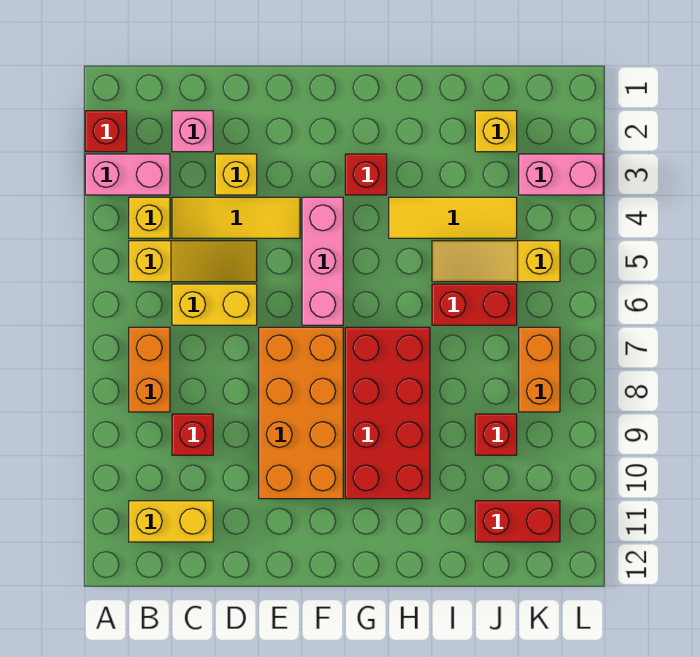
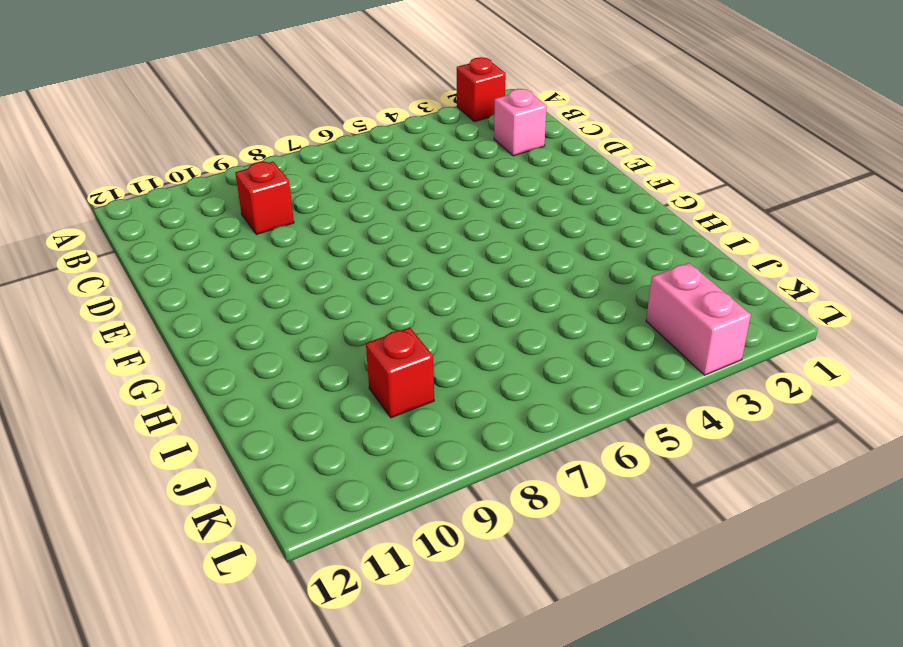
none -> pink brick A3:B3 level 1
none -> yellow brick B4 level 1
none -> yellow slope B5:D5 level 1 top B

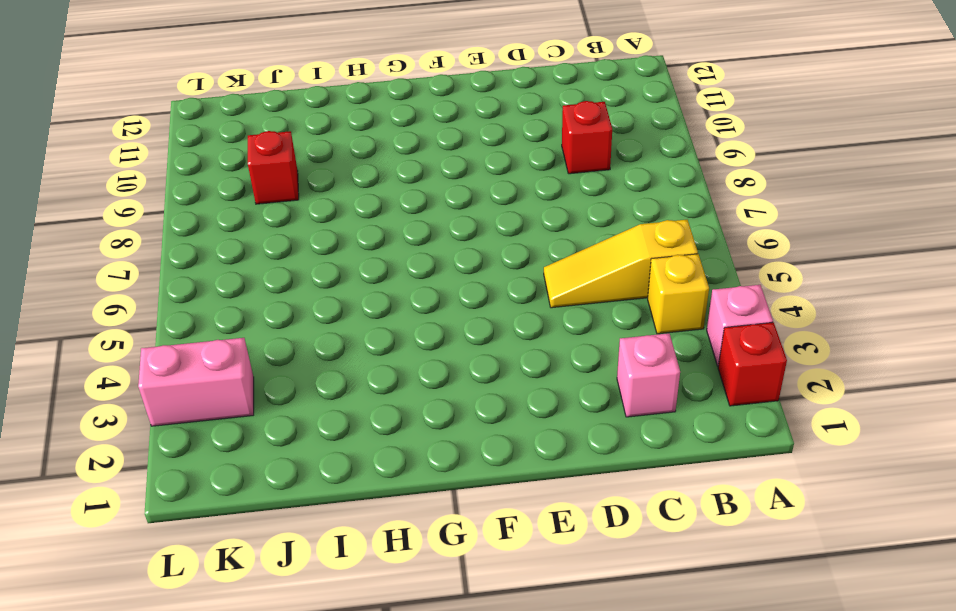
pink brick A3 level 1 -> pink brick A3:B3 level 1
none -> orange brick B7:B8 level 1
none -> yellow brick B11:C11 level 1
none -> yellow tile C4:E4 level 1

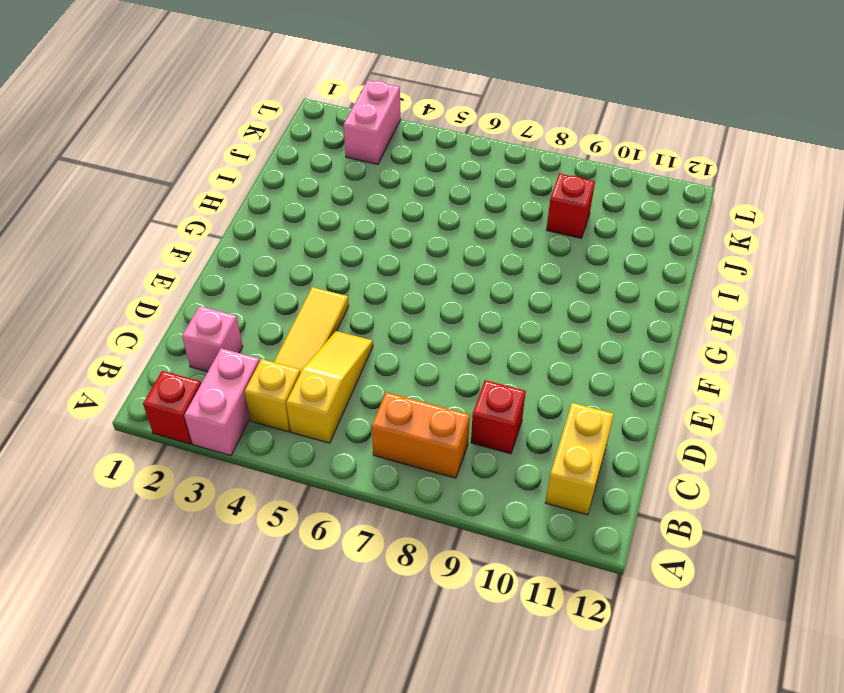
none -> yellow brick C6:D6 level 1
none -> yellow brick D3 level 1
none -> orange brick E7:F10 level 1

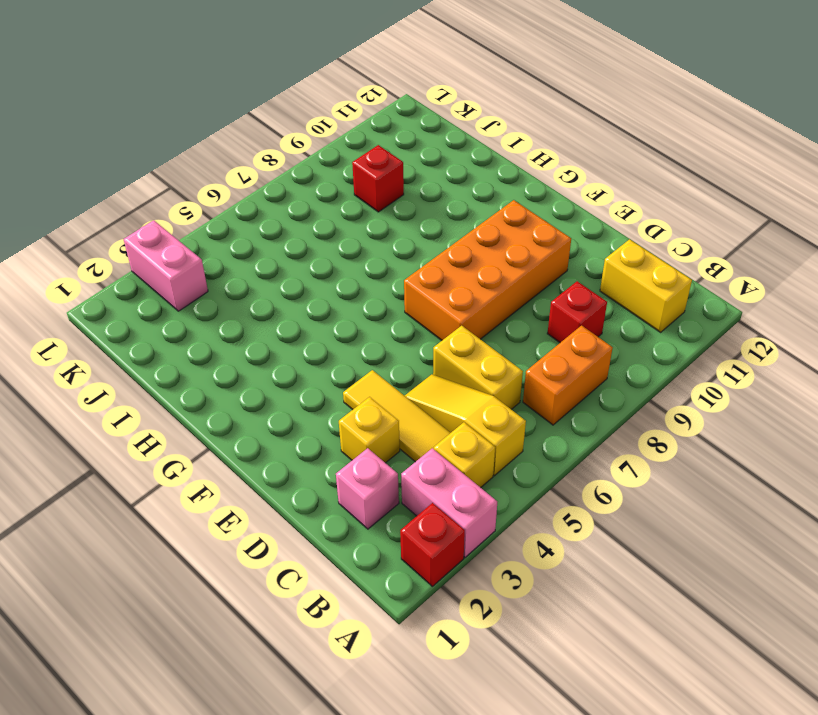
none -> pink brick F4:F6 level 1
none -> red brick G3 level 1
none -> red brick G7:H10 level 1

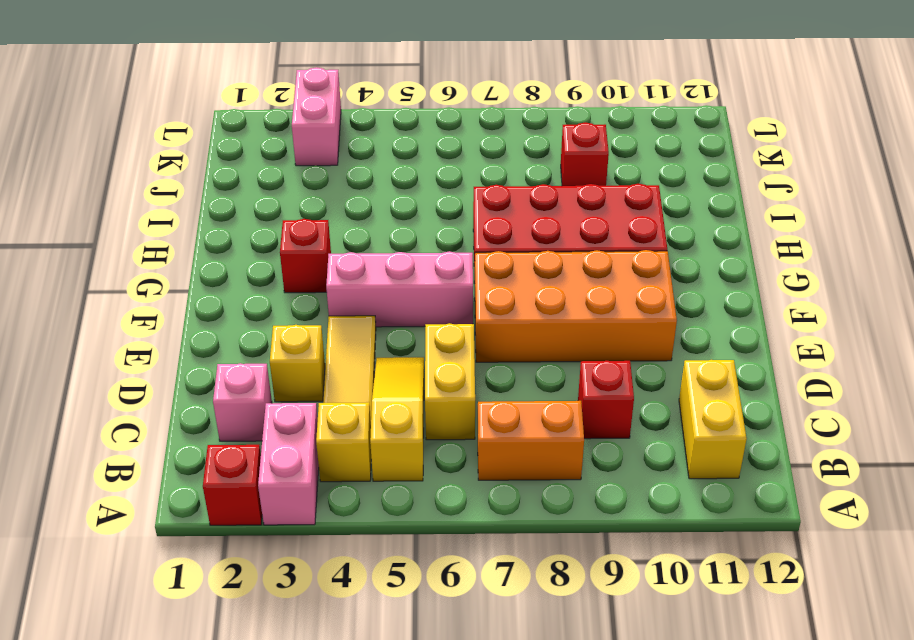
none -> yellow tile H4:J4 level 1
none -> yellow slope I5:K5 level 1 top K
none -> red brick I6:J6 level 1

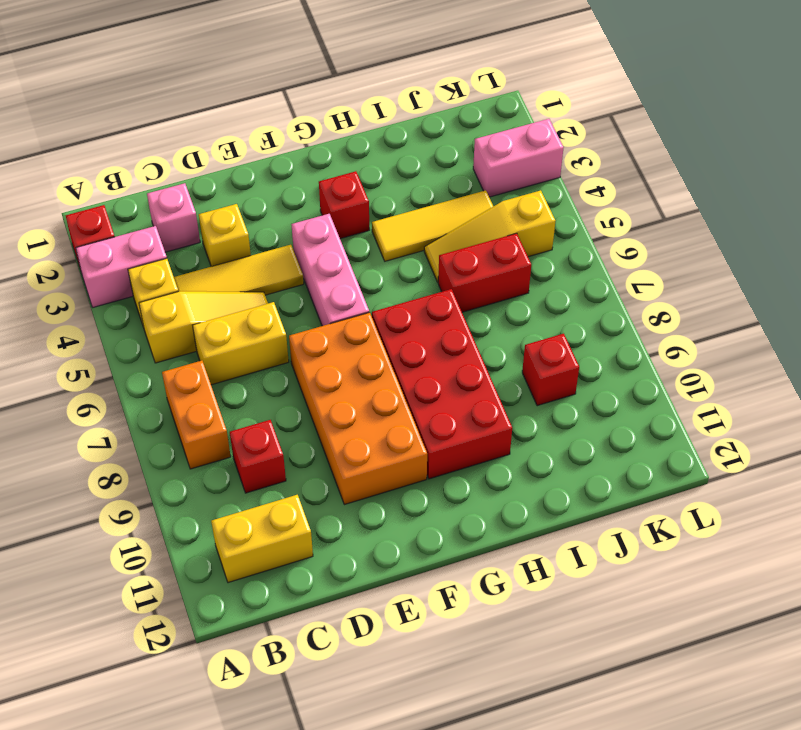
none -> yellow brick J2 level 1
none -> red brick J11:K11 level 1
none -> orange brick K7:K8 level 1

